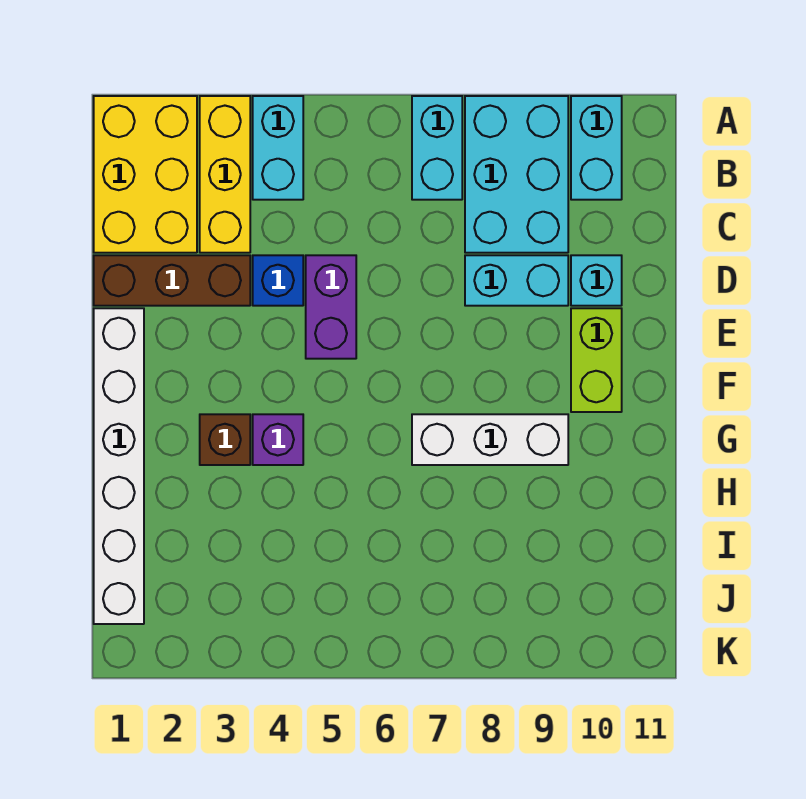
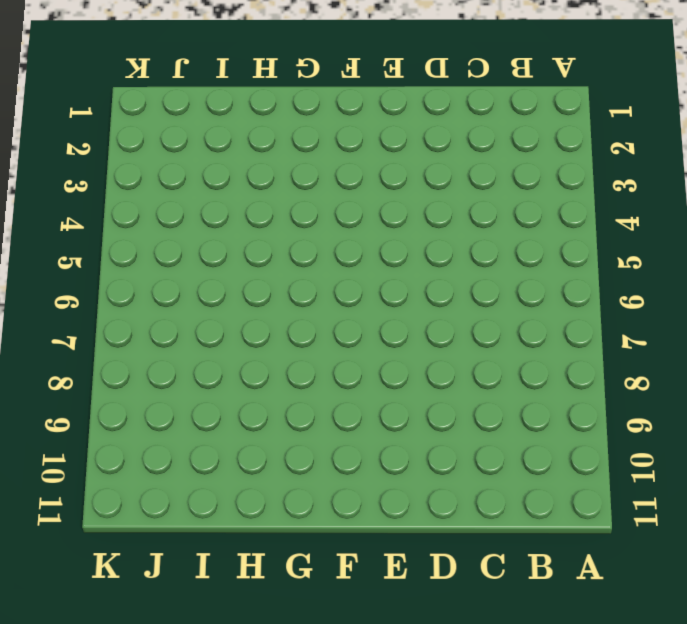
none -> yellow brick A1:C2 level 1
none -> yellow brick A3:C3 level 1
none -> cyan brick A4:B4 level 1

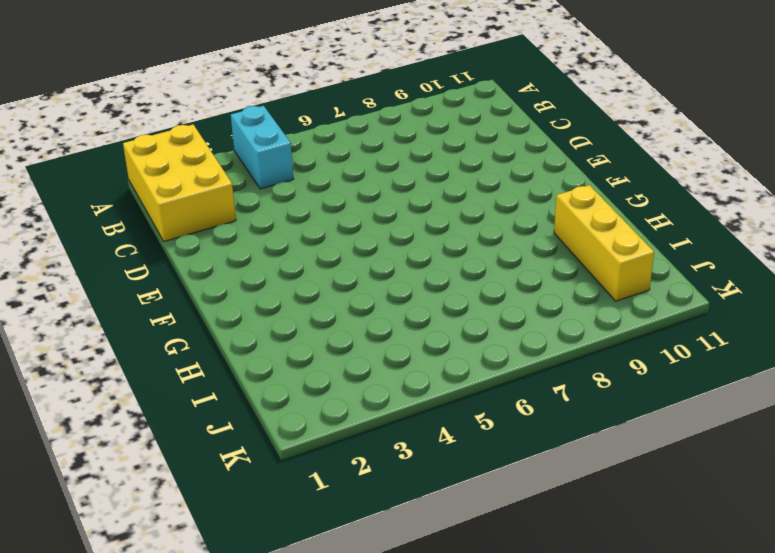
yellow brick H10:J10 level 1 -> yellow brick A3:C3 level 1
none -> cyan brick A7:B7 level 1
none -> cyan brick A8:C9 level 1
none -> cyan brick A10:B10 level 1

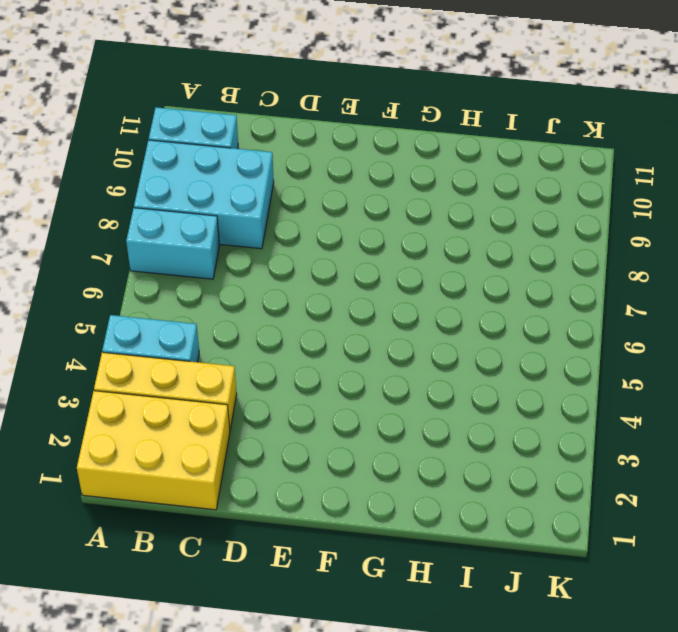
none -> brown brick D1:D3 level 1
none -> blue brick D4 level 1
none -> purple brick D5:E5 level 1

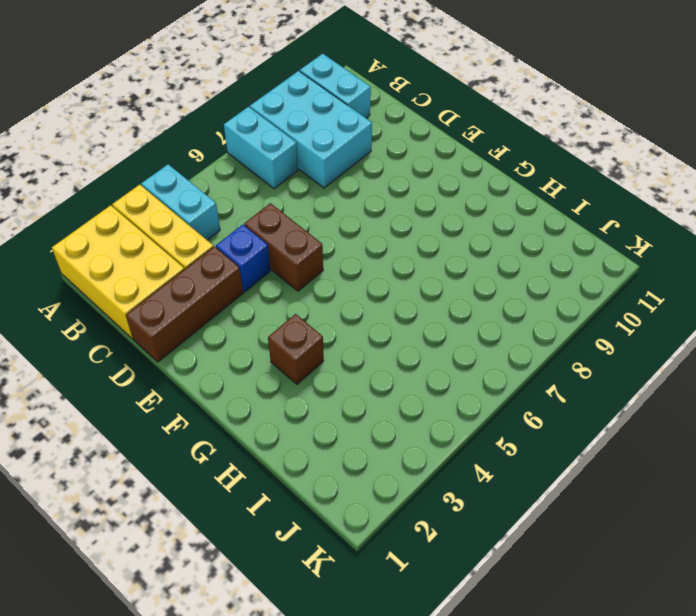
brown brick D5:E5 level 1 -> purple brick D5:E5 level 1
none -> cyan brick D8:D9 level 1
none -> cyan brick D10 level 1
none -> white brick E1:J1 level 1

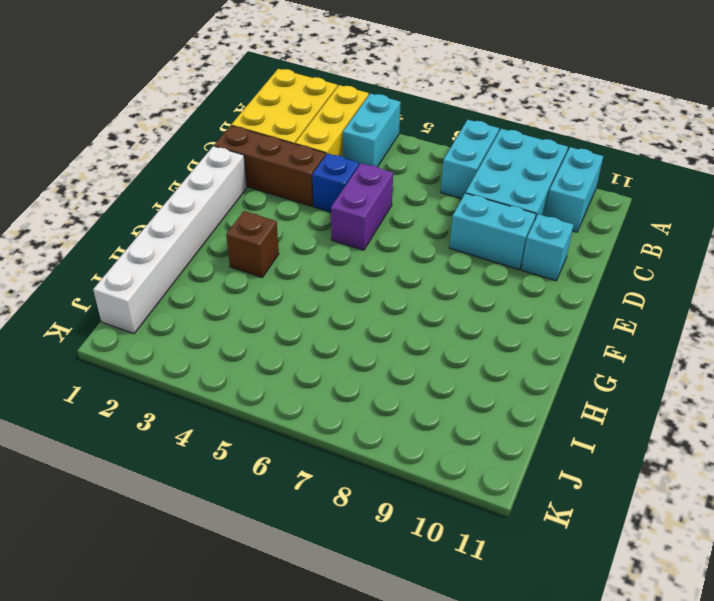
none -> lime brick E10:F10 level 1
none -> purple brick G4 level 1
none -> white brick G7:G9 level 1

